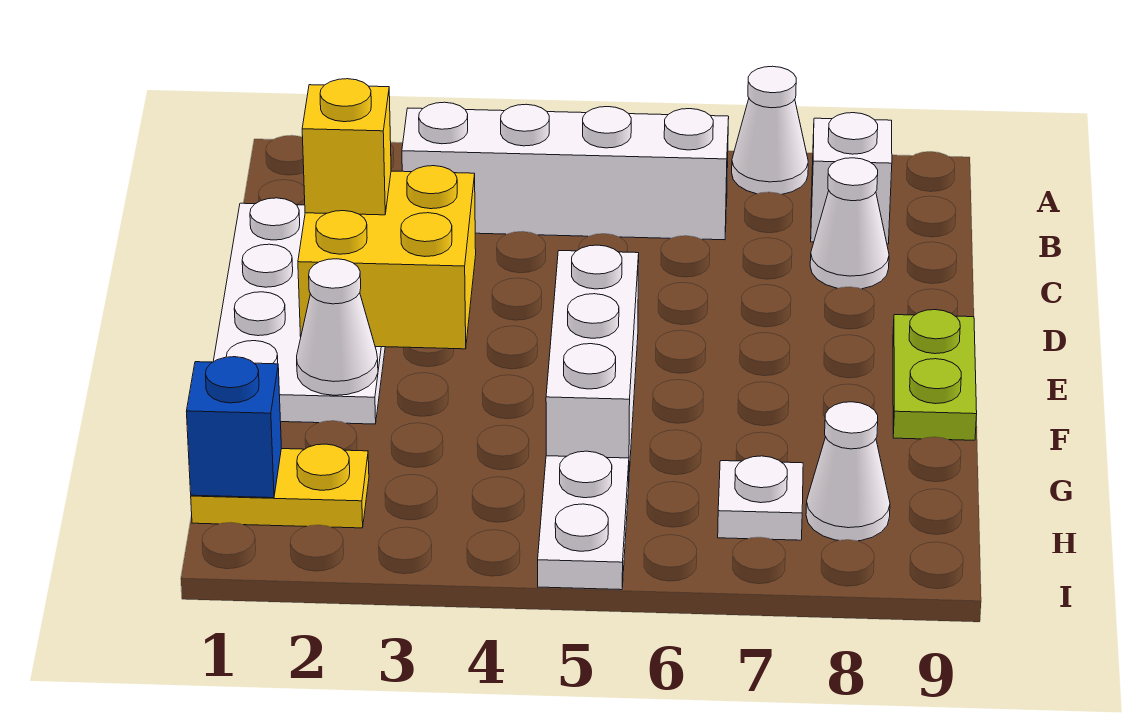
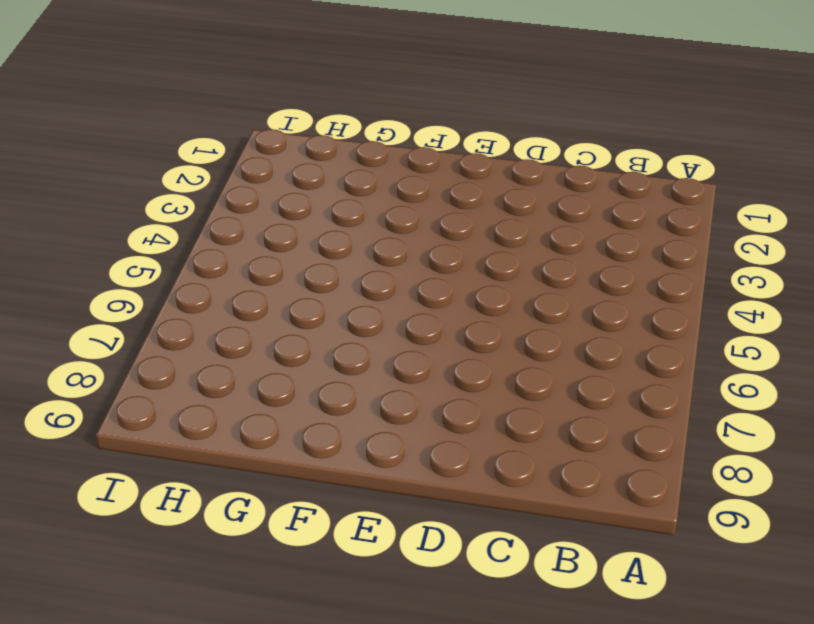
none -> white cone A7 level 1
none -> white brick B3:B6 level 1
none -> white brick B8 level 1

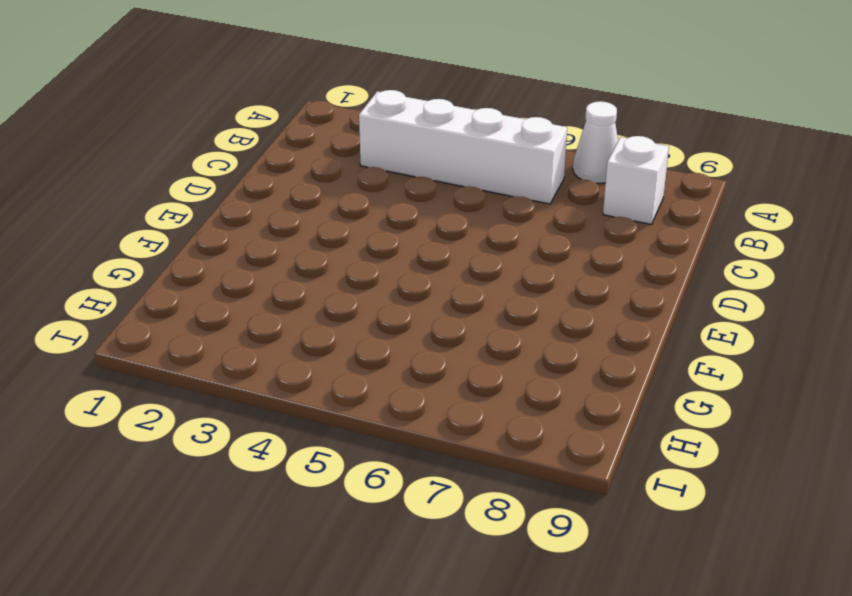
none -> white plate C1:F2 level 1
none -> white cone C8 level 1
none -> white brick E5:G5 level 1

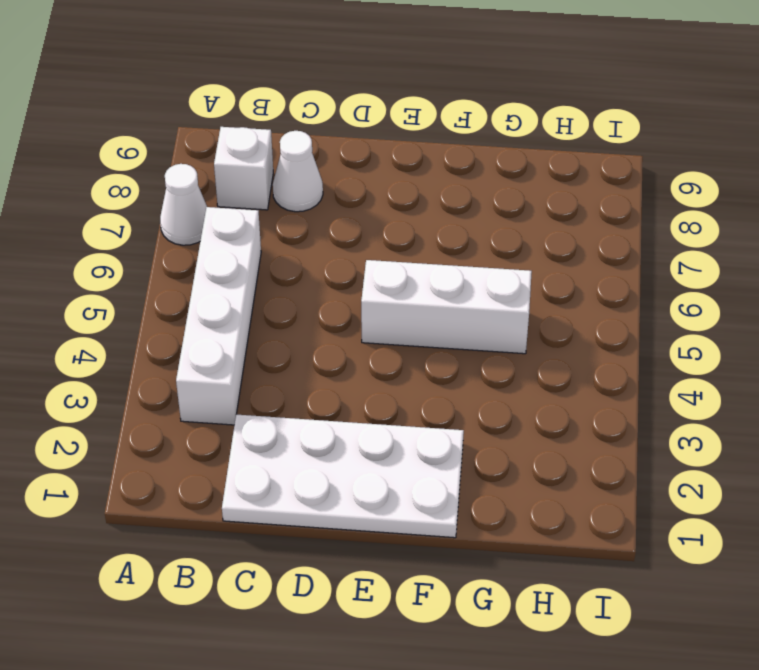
none -> lime plate E9:F9 level 1
none -> yellow plate H1:H2 level 1
none -> white plate H5:I5 level 1

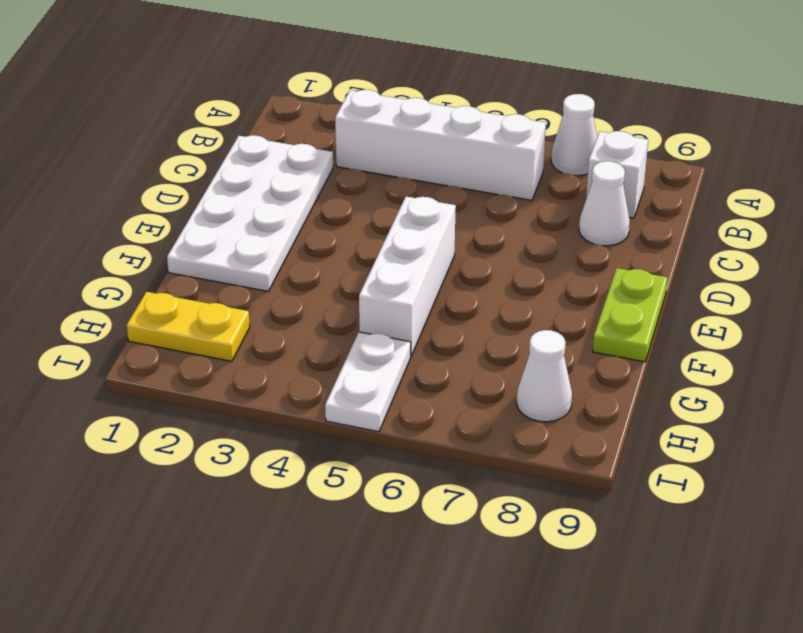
none -> white plate H7 level 1
none -> yellow brick D2:E3 level 2
none -> white cone F2 level 2

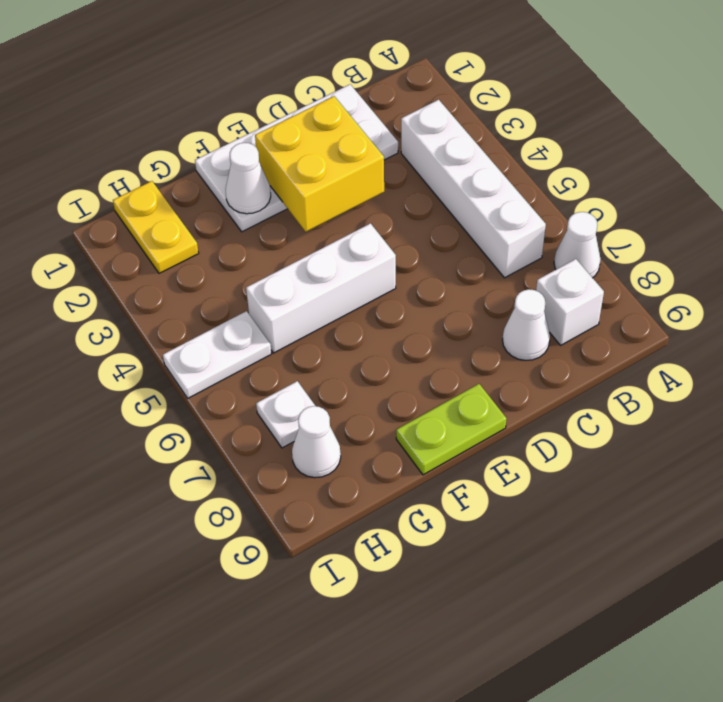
none -> blue brick H1 level 2
none -> yellow brick D2 level 3

